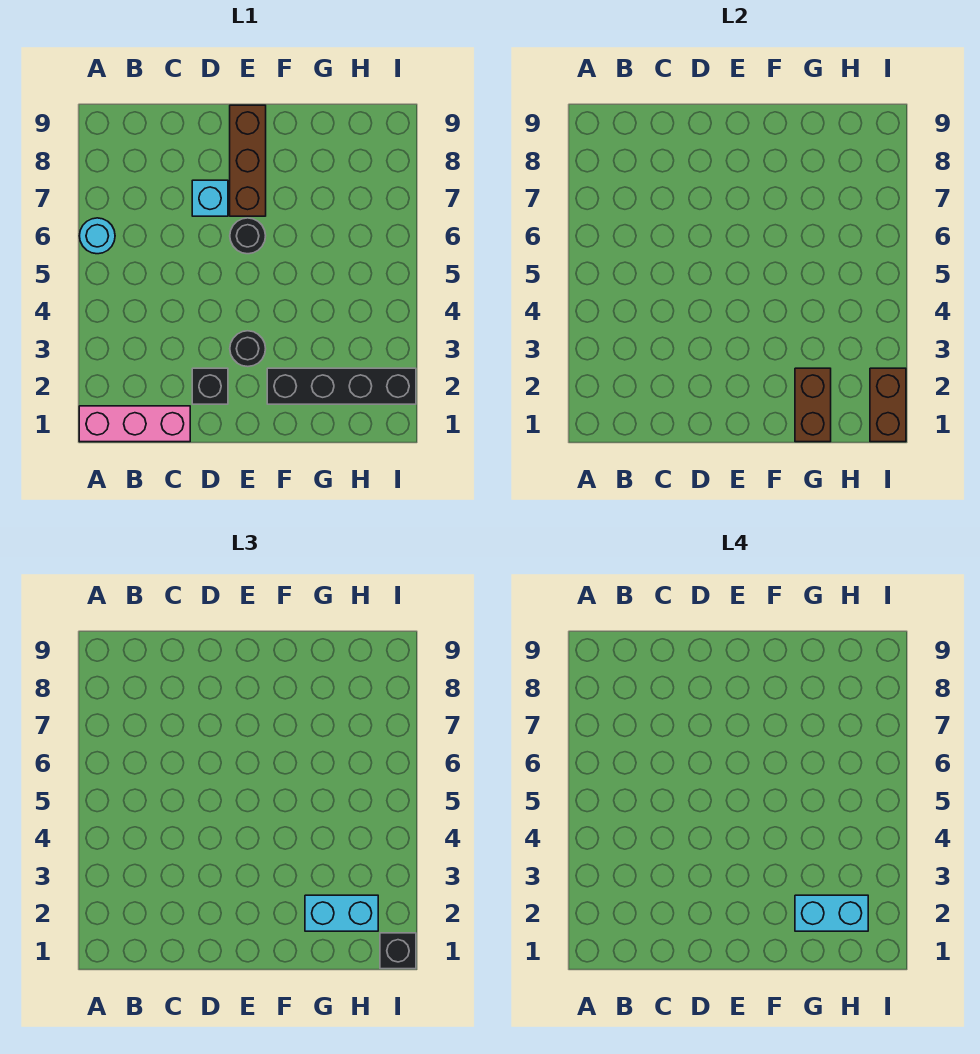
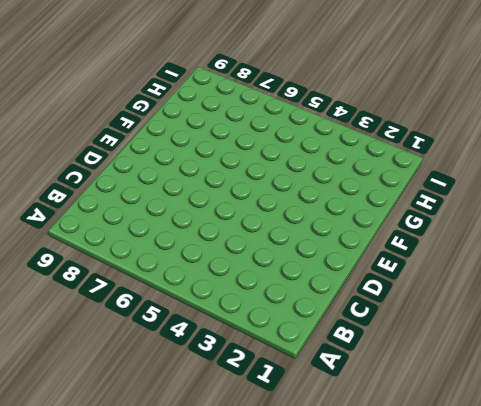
none -> pink brick A1:C1 level 1
none -> cyan round brick A6 level 1
none -> black brick D2 level 1

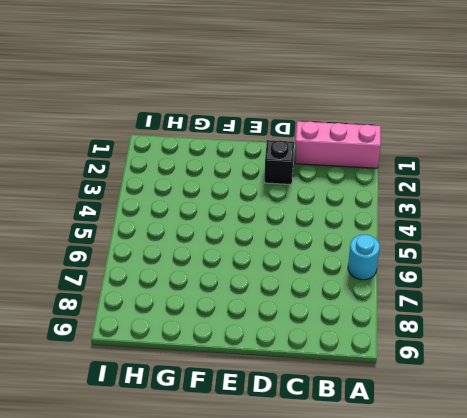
none -> cyan brick D7 level 1
none -> black round brick E3 level 1
none -> black round brick E6 level 1

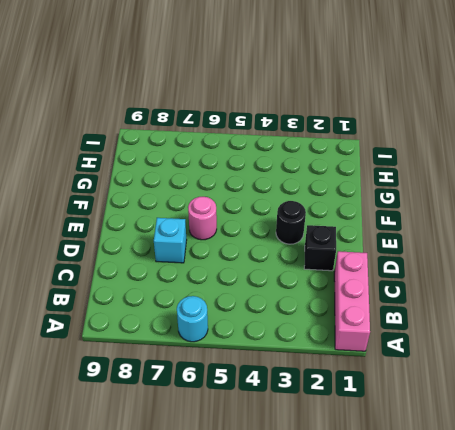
pink round brick E6 level 1 -> black round brick E6 level 1
none -> brown brick E7:E9 level 1
none -> black brick F2:I2 level 1
none -> brown brick G1:G2 level 2

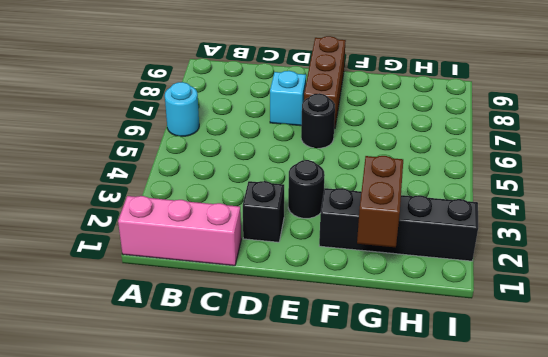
none -> brown brick I1:I2 level 2
none -> cyan brick G2:H2 level 3
none -> black brick I1 level 3

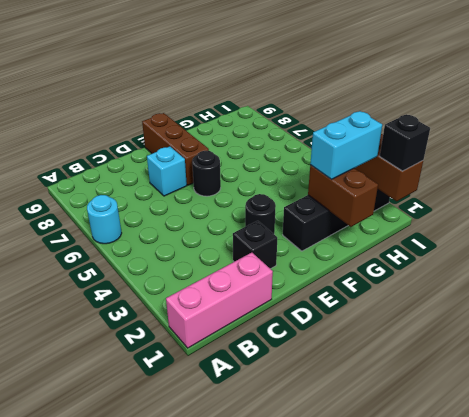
none -> cyan brick G2:H2 level 4

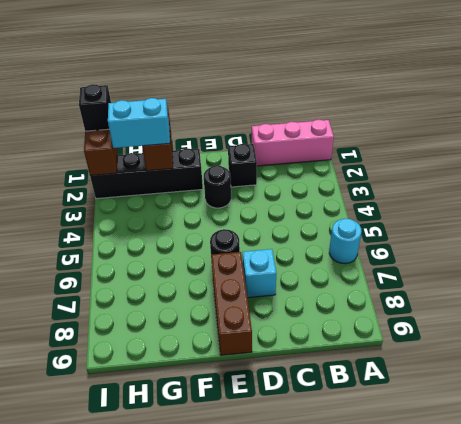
none -> cyan brick G2:H2 level 4

